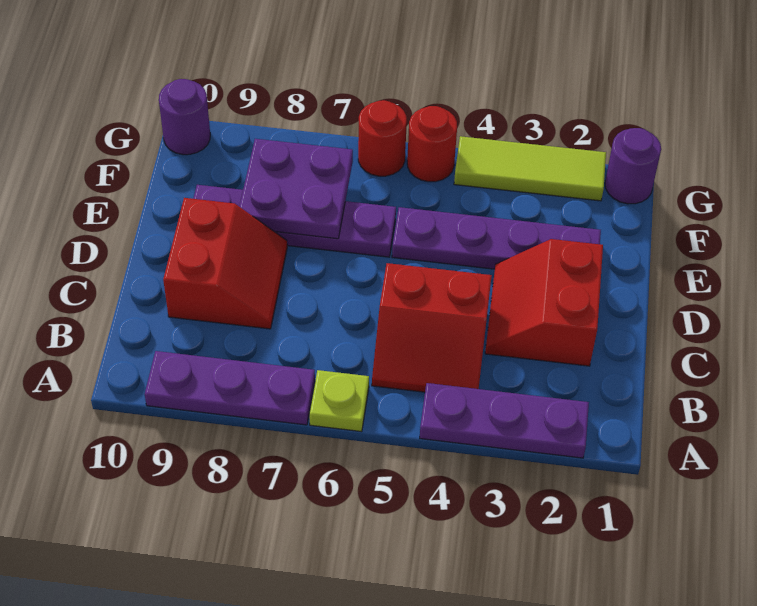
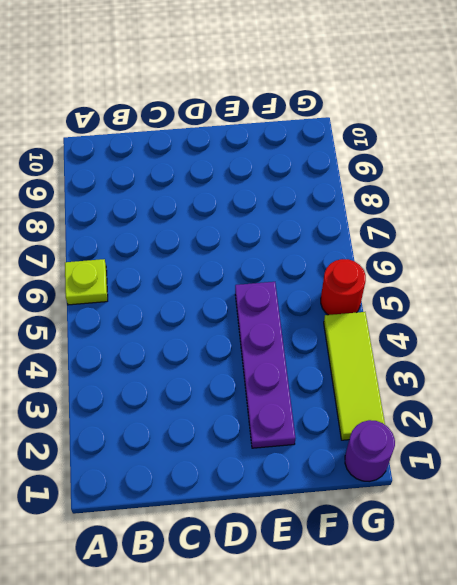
none -> purple plate A2:A4 level 1
none -> purple plate A7:A9 level 1
none -> red slope B4:C5 level 1 top C

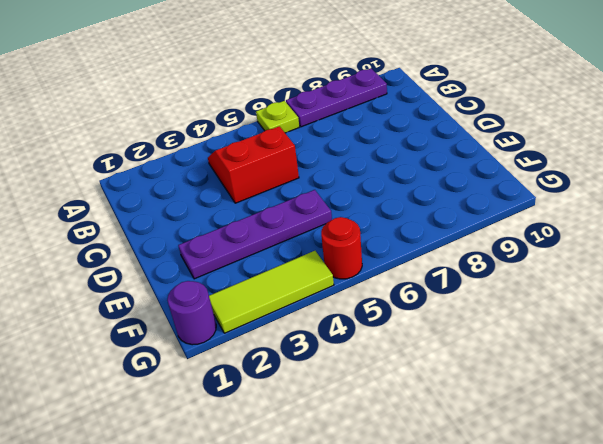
none -> purple plate A2:A4 level 1
none -> red slope C2:D3 level 1 top 2
none -> red slope C8:D9 level 1 top 9

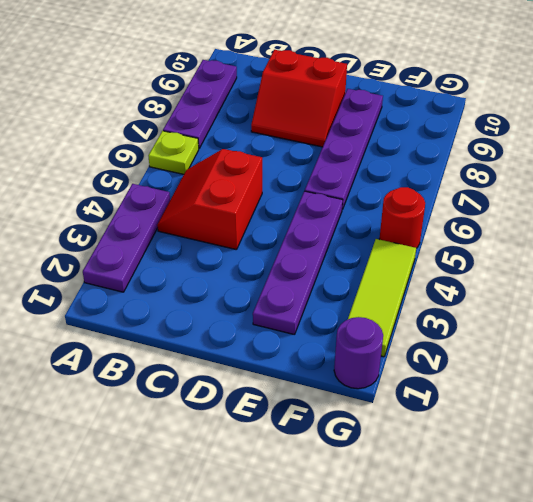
none -> red slope C2:D3 level 1 top 2
none -> red round brick G6 level 1
none -> purple round brick G10 level 1

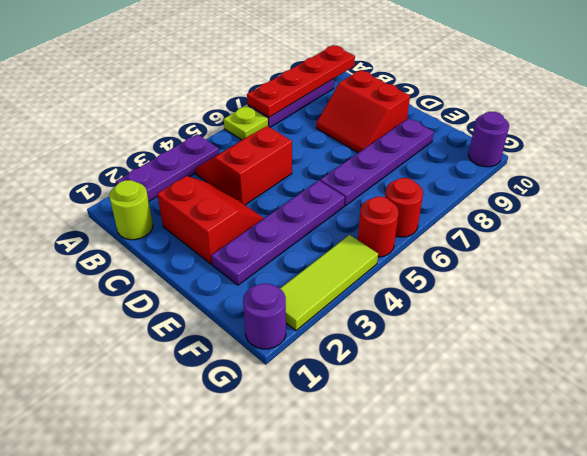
red plate A7:A10 level 2 -> none
lime round brick B1 level 1 -> none
none -> purple plate E7:F8 level 2

